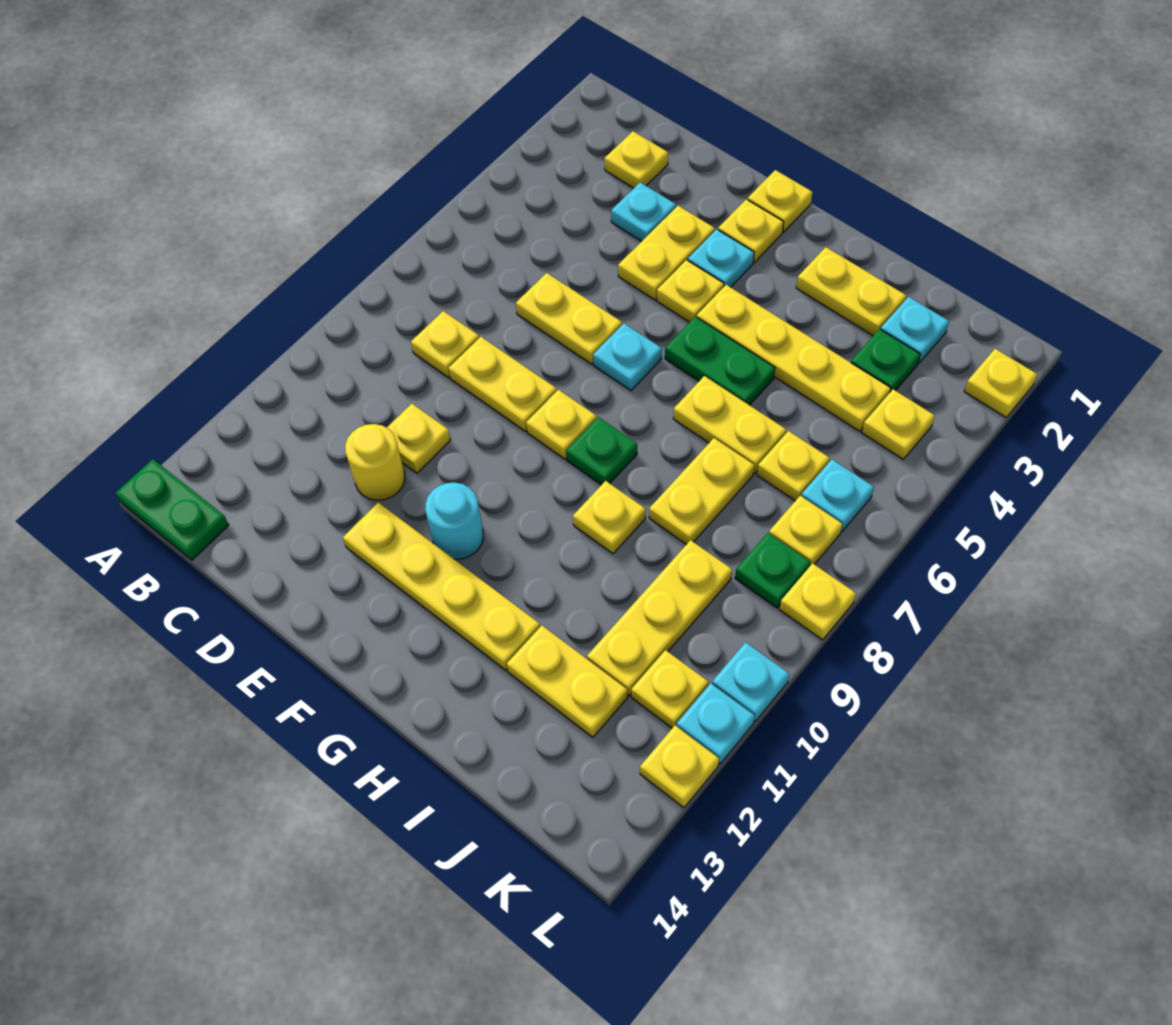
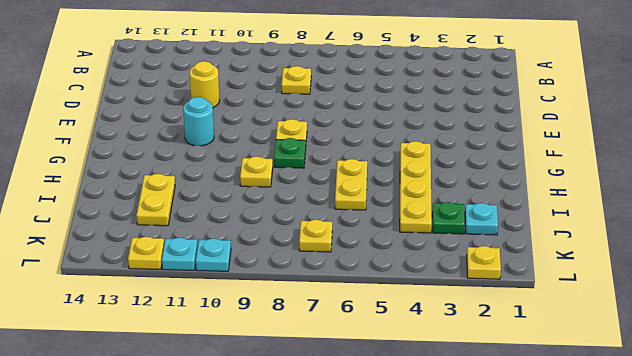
none -> green plate A14:B14 level 1
none -> yellow plate C2 level 1
none -> cyan plate D3 level 1
none -> yellow plate D6:E6 level 1

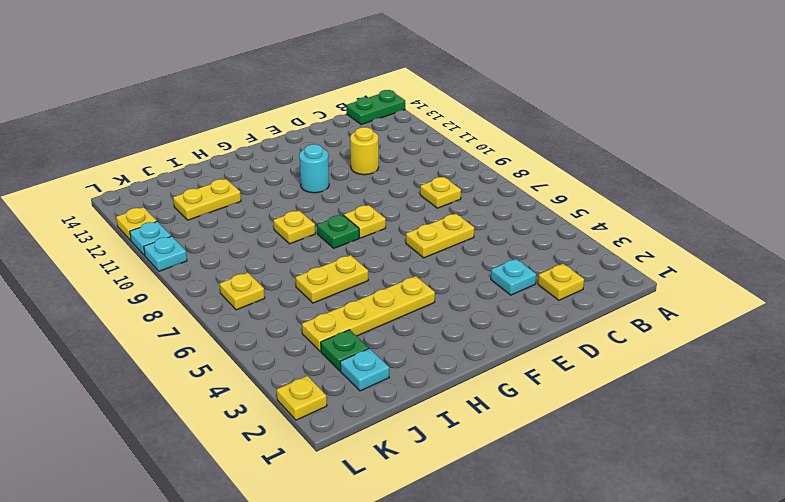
none -> yellow plate D8:E8 level 1
none -> yellow plate D10 level 1
none -> yellow plate E3:E4 level 1
none -> yellow plate E12:H12 level 1

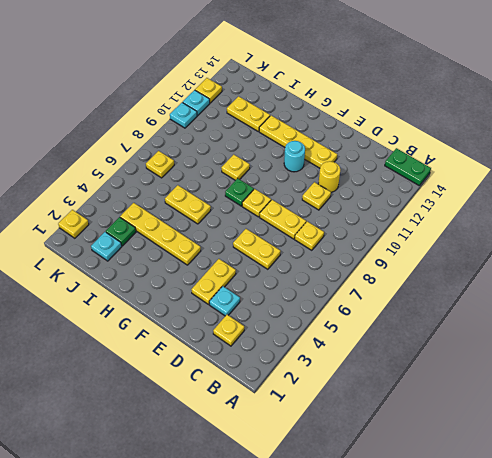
none -> yellow plate F1 level 1
none -> yellow plate F2 level 1
none -> cyan plate F3 level 1
none -> yellow plate F4 level 1

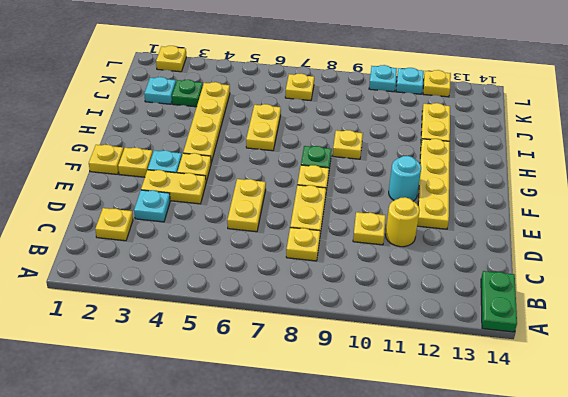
none -> cyan plate F6 level 1
none -> green plate G5:H5 level 1
none -> yellow plate H2:I2 level 1
none -> yellow plate I7:I8 level 1

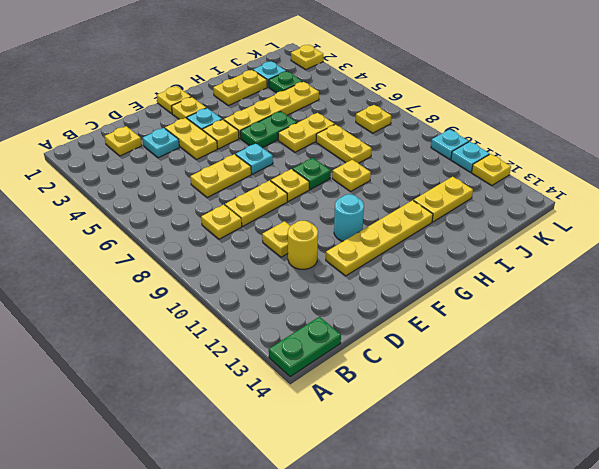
none -> yellow plate J6 level 1
none -> yellow plate J9:J11 level 1
none -> yellow plate K4 level 1
none -> cyan plate K6 level 1

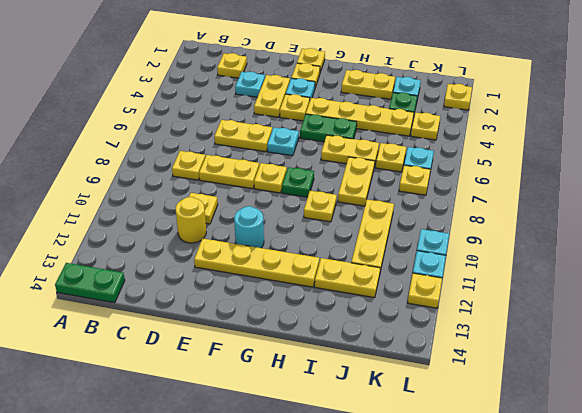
none -> green plate K8 level 1
none -> yellow plate K11 level 1
none -> yellow plate L8 level 1

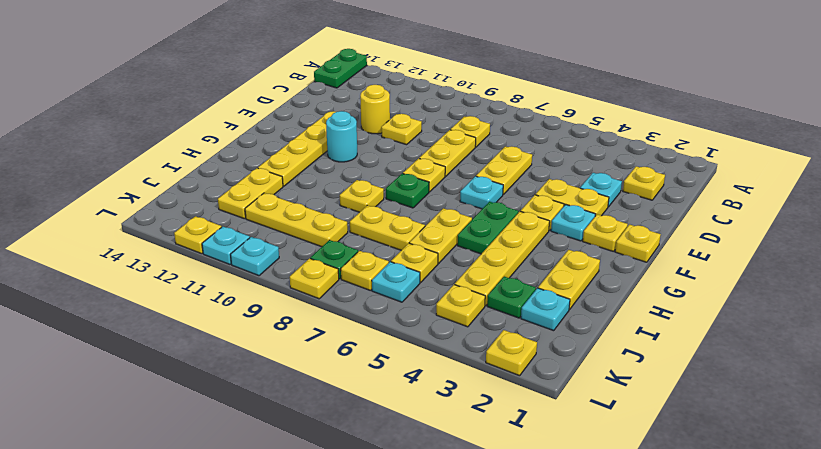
none -> yellow plate K11 level 1

